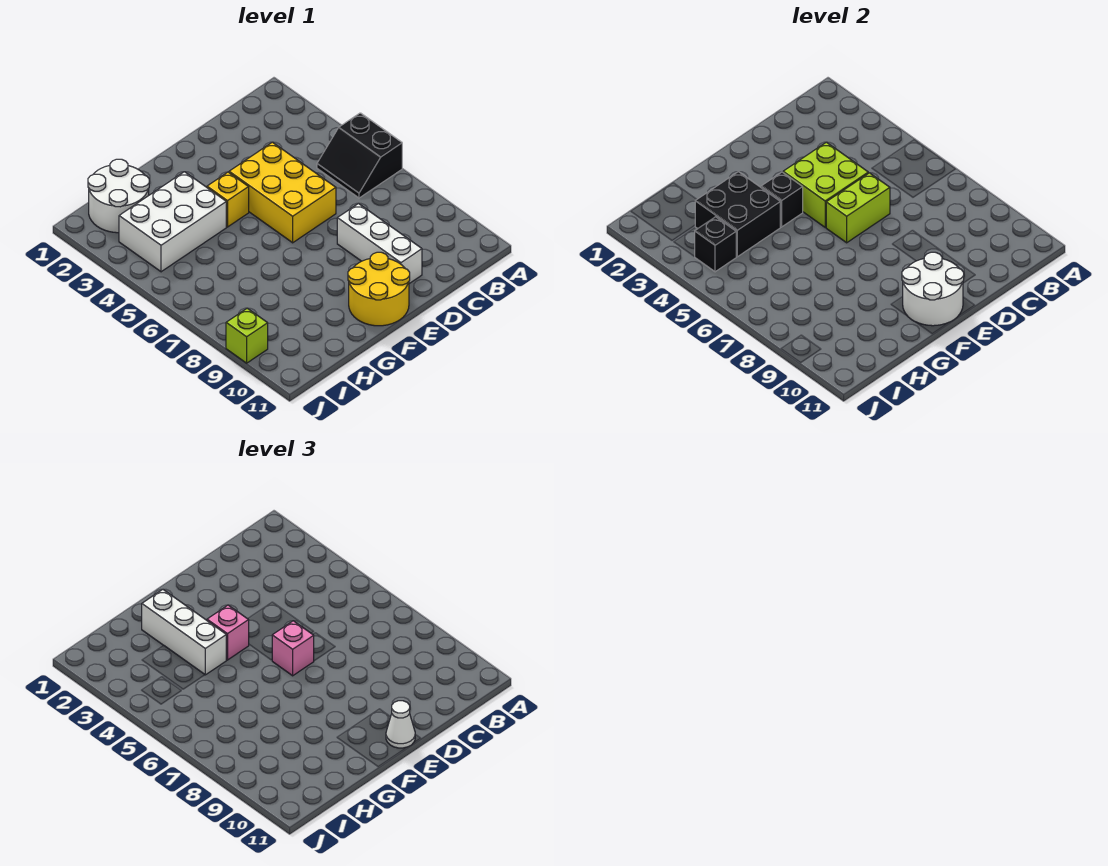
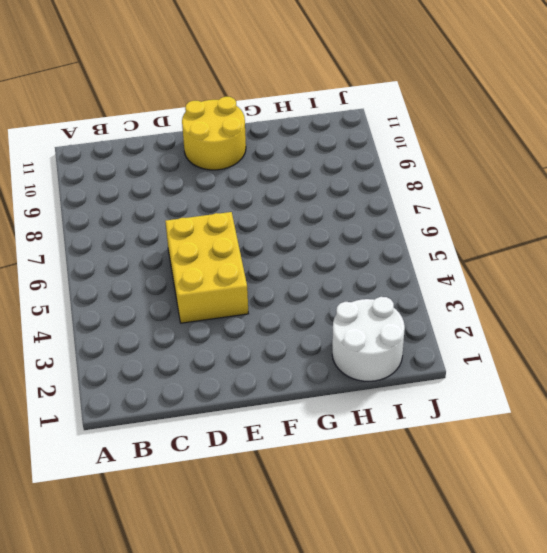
none -> black slope A5:B6 level 1 top A
none -> white brick D8:D10 level 1
none -> yellow brick F4 level 1

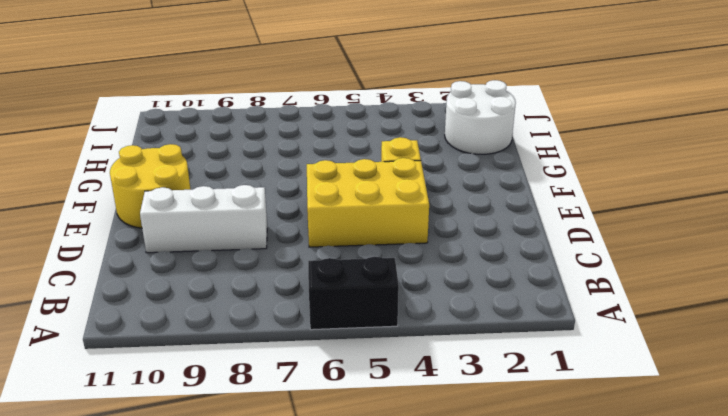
none -> white brick G3:I4 level 1
none -> lime brick J9 level 1
none -> lime brick D4:E5 level 2

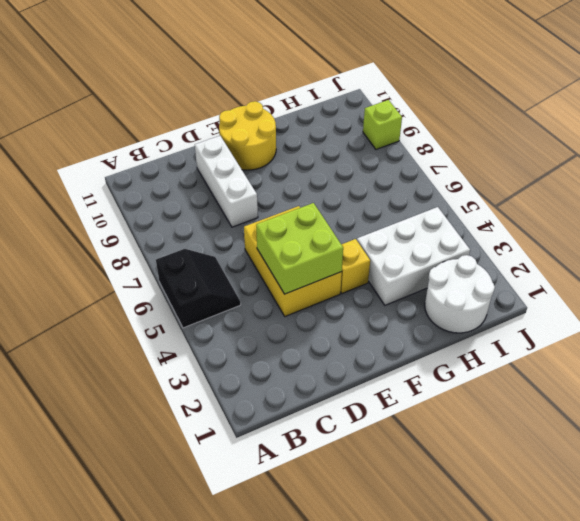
none -> lime brick D6:E6 level 2
none -> white round brick E10:F11 level 2
none -> black brick F4 level 2

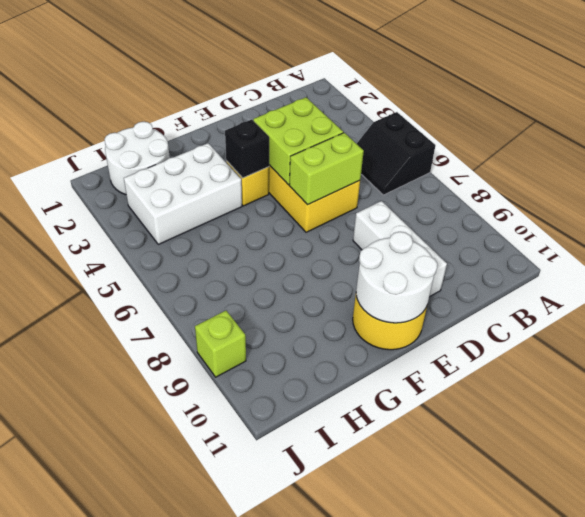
none -> black brick G3:H4 level 2
none -> black brick I4 level 2
none -> pink brick E6 level 3

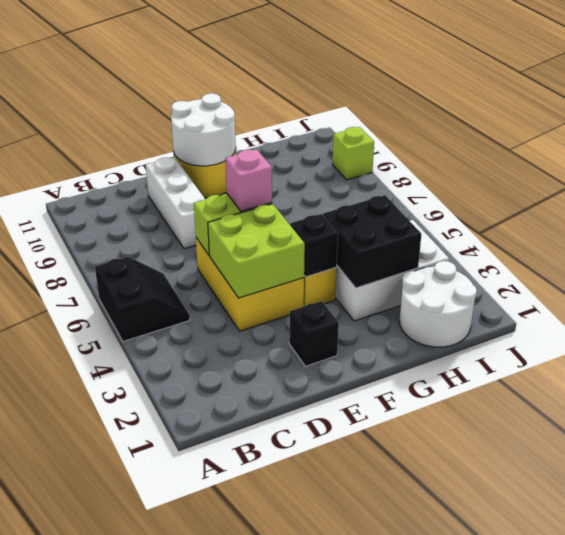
black brick E2 level 1 -> black brick I4 level 2
none -> white cone E11 level 3
none -> pink brick F4 level 3
none -> white brick G2:G4 level 3

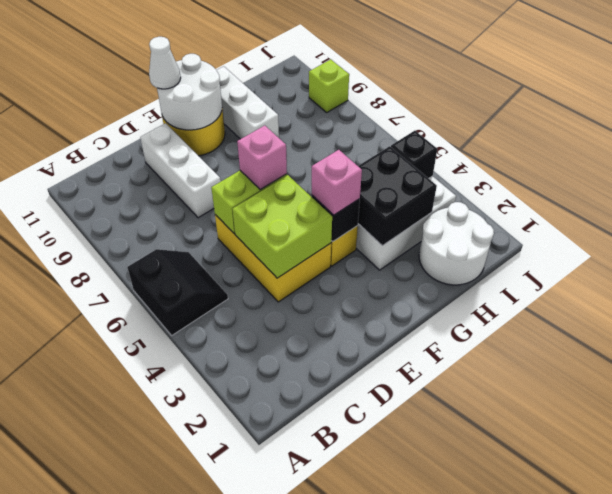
white brick G9:G11 level 1 -> white brick G2:G4 level 3

